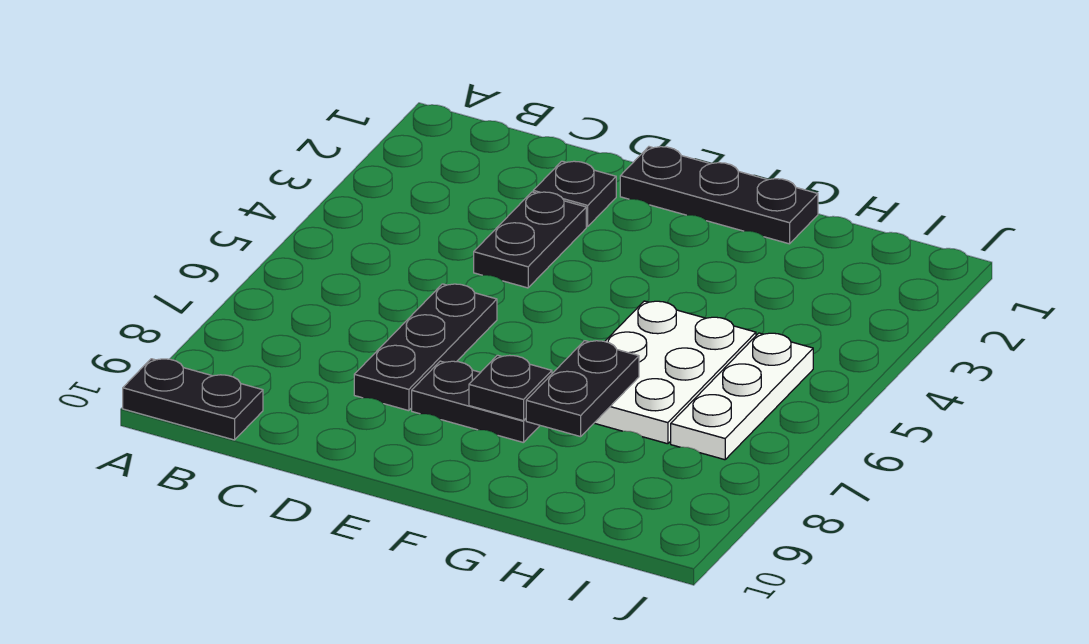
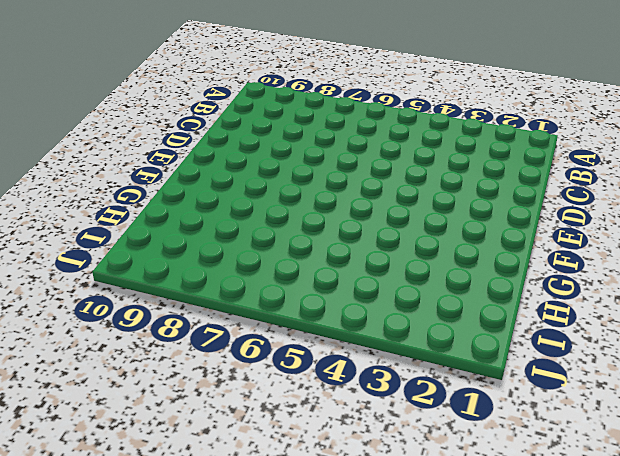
none -> black plate A10:B10 level 1
none -> black plate D2 level 1

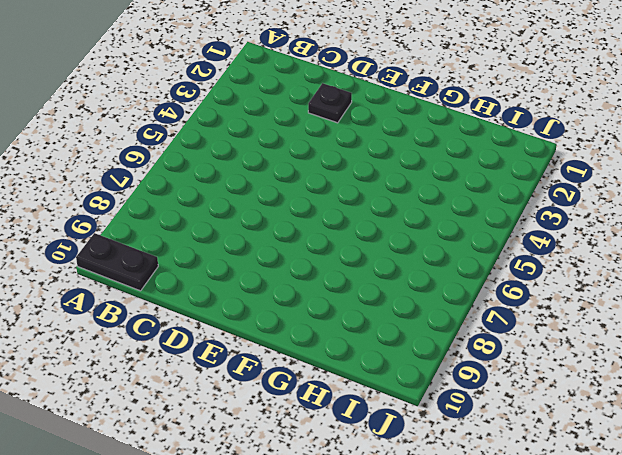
none -> black plate D3:D4 level 1
none -> black plate D6:D8 level 1

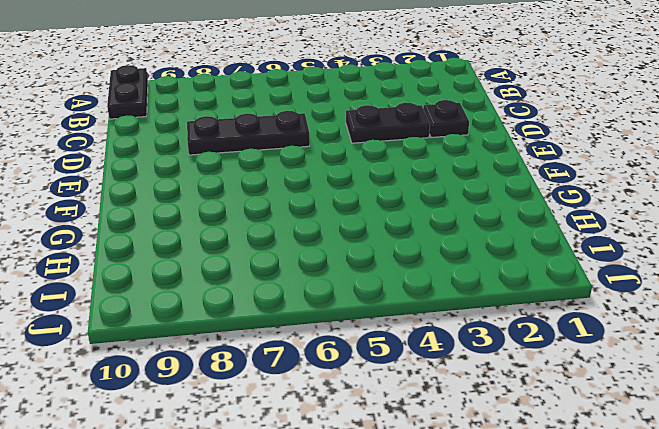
none -> black plate E1:G1 level 1
none -> black plate E8:F8 level 1

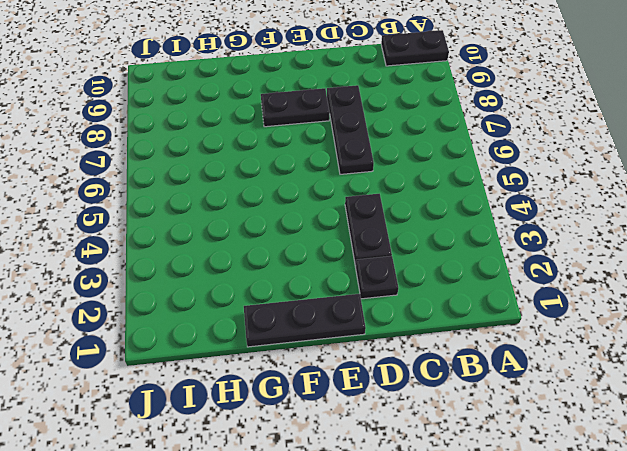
none -> white plate G5:H7 level 1
none -> white plate I5:I7 level 1

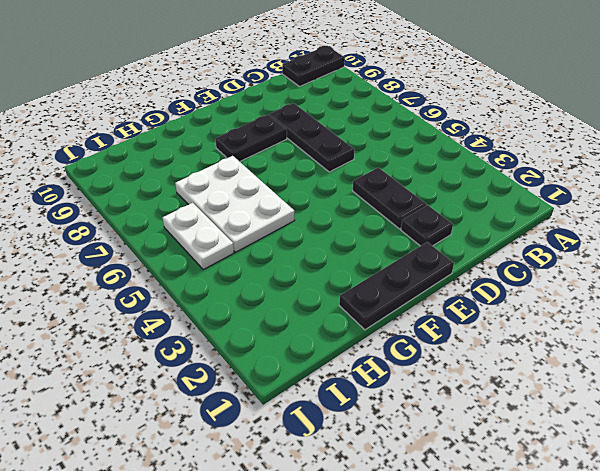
white plate I5:I6 level 1 -> white plate I5:I7 level 1
none -> black plate F8 level 2
none -> black plate G7:G8 level 2

